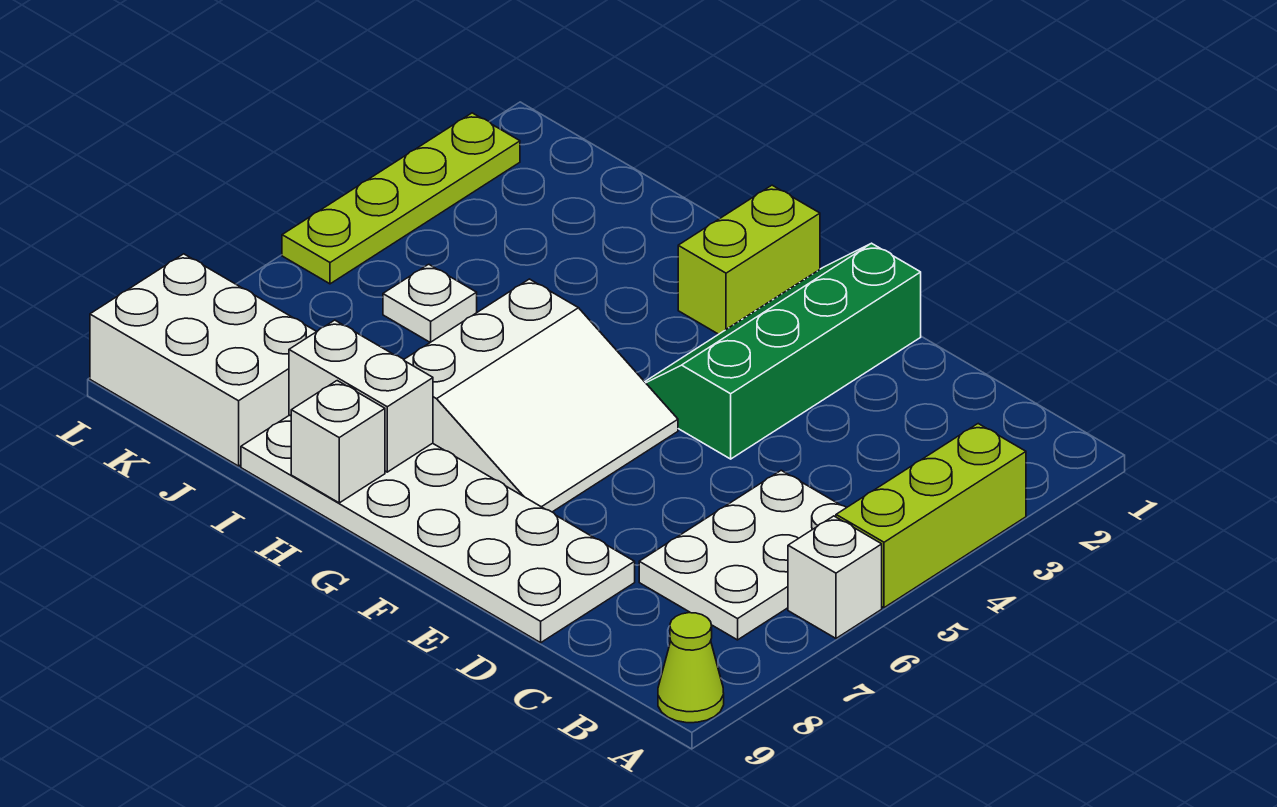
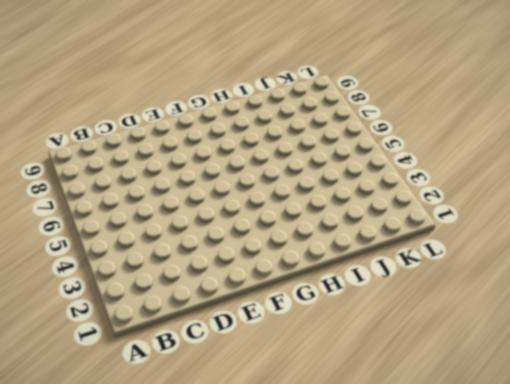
none -> lime brick A3:A5 level 1
none -> white brick A6 level 1
none -> lime cone A9 level 1

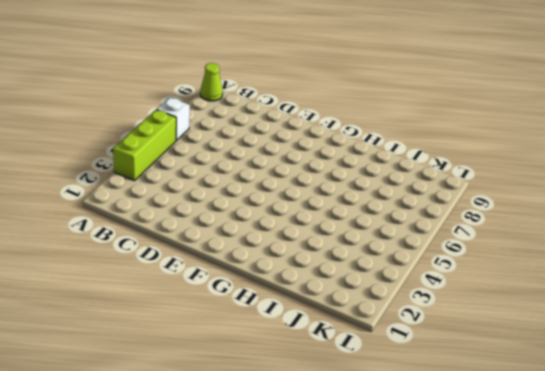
none -> white plate B5:C7 level 1
none -> white plate D8:I9 level 1
none -> green slope E1:F4 level 1 top E

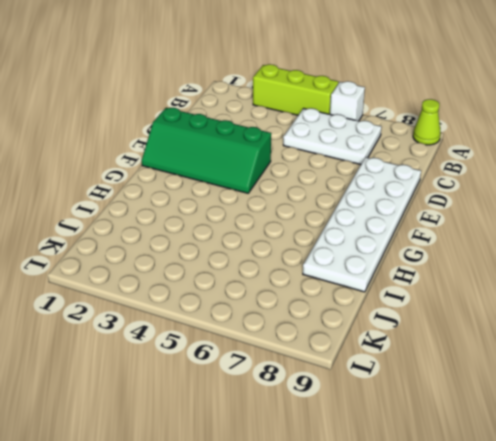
none -> white slope F5:H7 level 1 top H
none -> lime brick G1:G2 level 1
none -> white plate J5 level 1

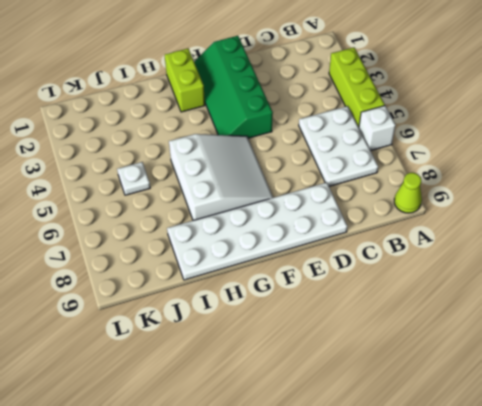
none -> white brick J8:L9 level 1
none -> lime plate L2:L5 level 1
none -> white brick H8:I8 level 2

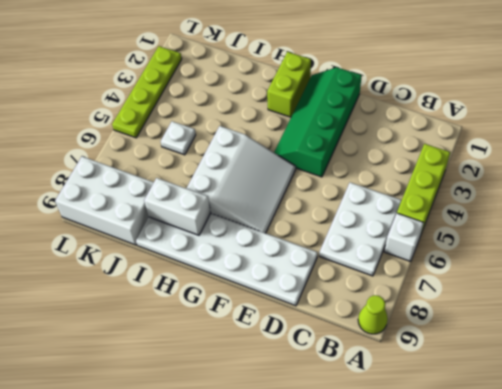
none -> white brick H9 level 2

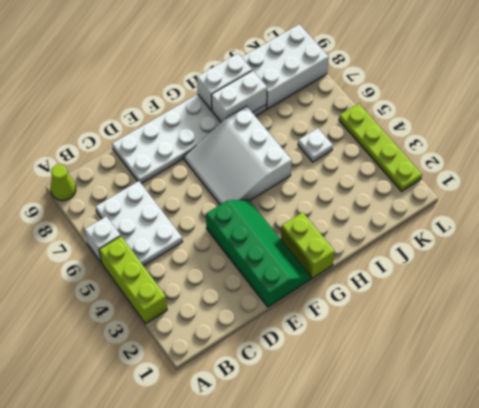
white brick H9:I9 level 2 -> white brick H9 level 2

